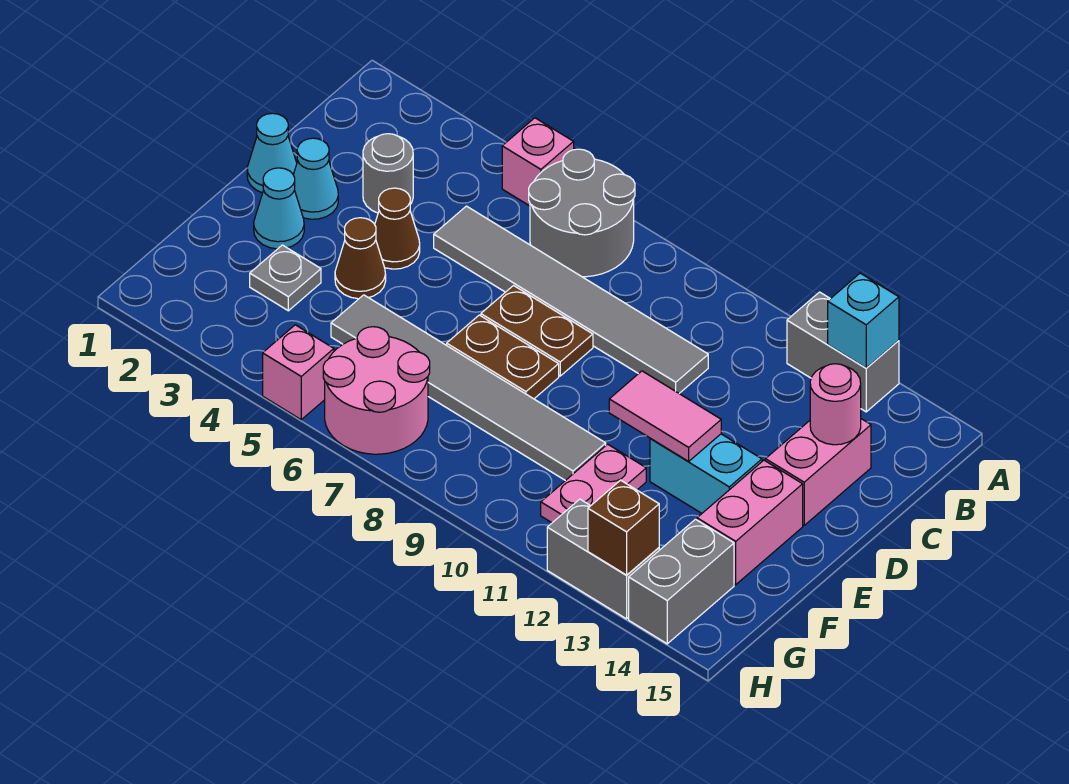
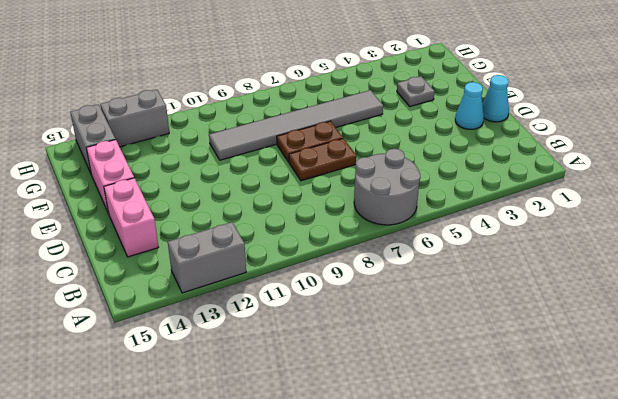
none -> pink brick A5 level 1
none -> grey round brick C3 level 1
none -> grey tile C5:C10 level 1

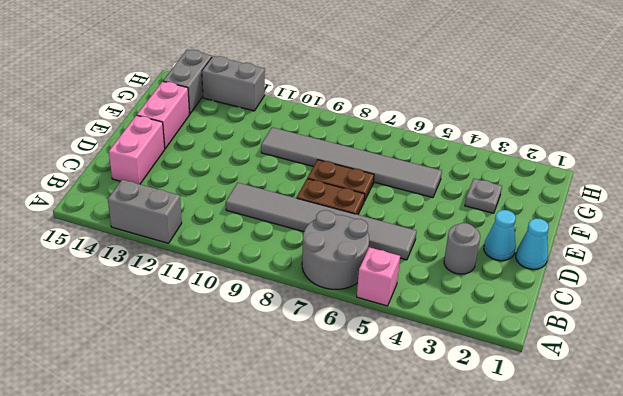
none -> brown cone D4 level 1
none -> cyan cone E2 level 1
none -> brown cone E4 level 1

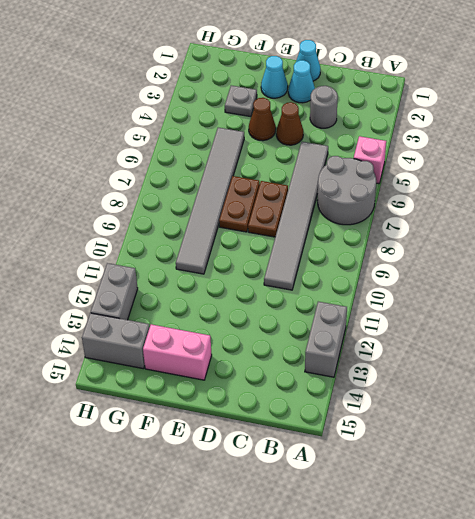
none -> pink brick C14:D14 level 1
none -> cyan brick E12:E13 level 1
none -> pink plate F11:G11 level 1

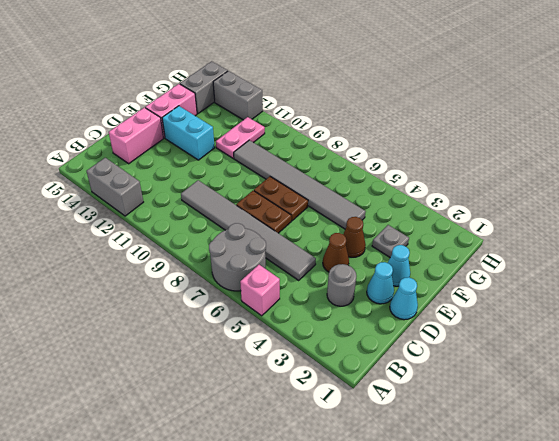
none -> pink round brick G6:H7 level 1
none -> pink brick H5 level 1
none -> cyan brick A13 level 2

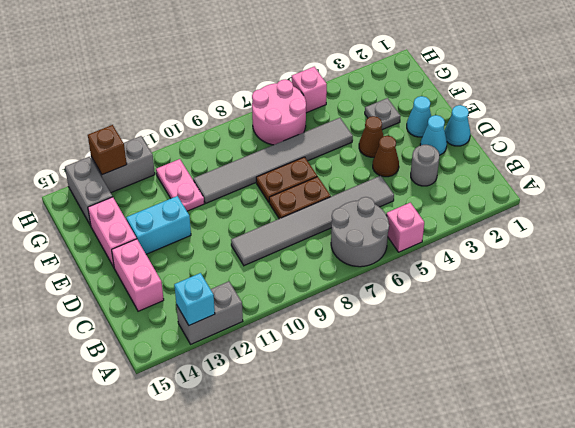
none -> pink round brick C14 level 2
none -> pink tile E11:E12 level 2

